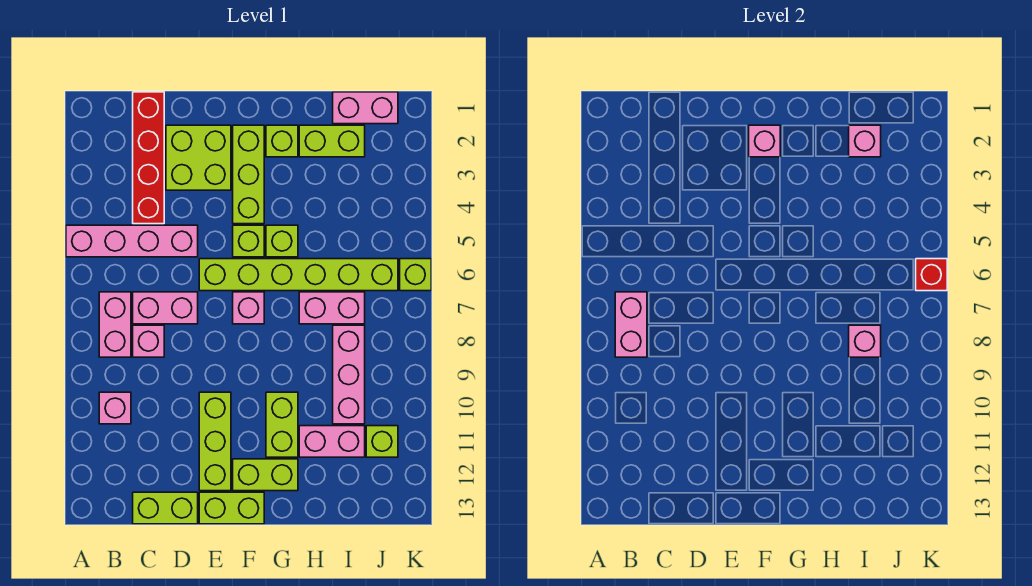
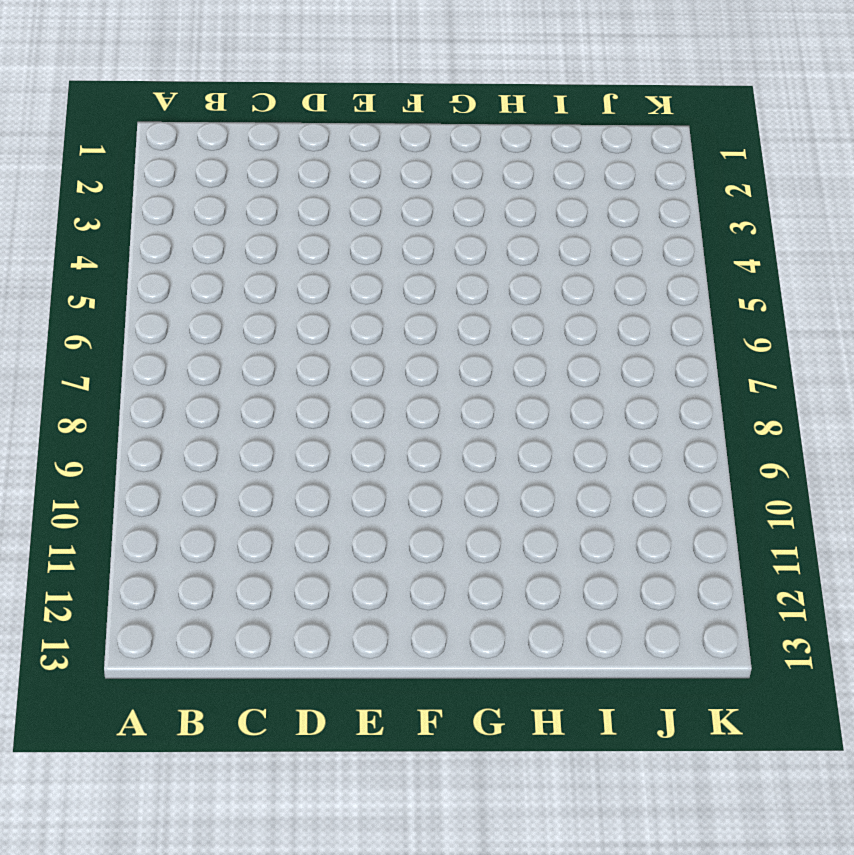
none -> pink brick A5:D5 level 1
none -> pink brick B7:B8 level 1
none -> pink brick B10 level 1
none -> red brick C1:C4 level 1

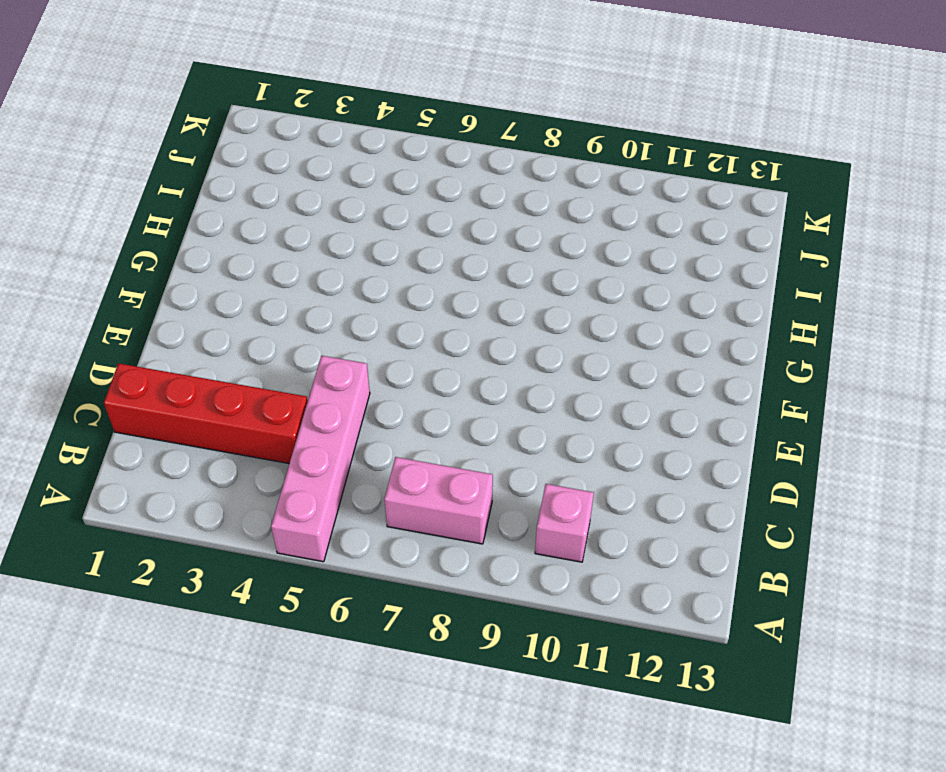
none -> pink brick C7:D7 level 1
none -> pink brick C8 level 1
none -> lime brick C13:D13 level 1
none -> lime brick D2:E3 level 1

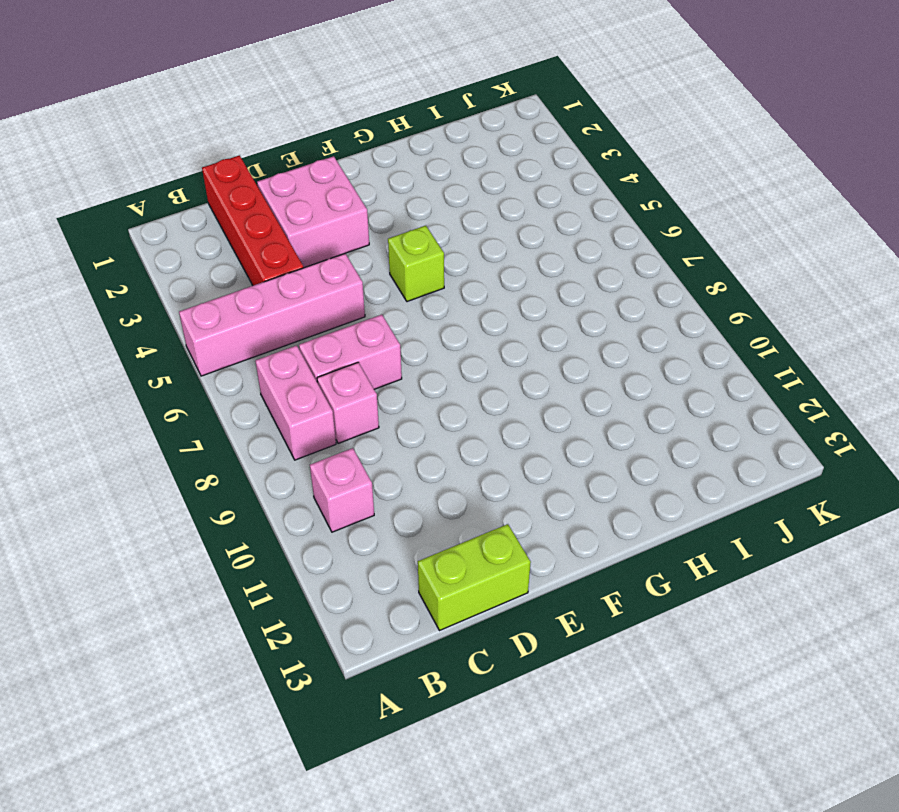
pink brick D2:E3 level 1 -> lime brick D2:E3 level 1
none -> lime brick E6:J6 level 1
none -> lime brick E10:E12 level 1
none -> lime brick E13:F13 level 1
none -> lime brick F2:F4 level 1

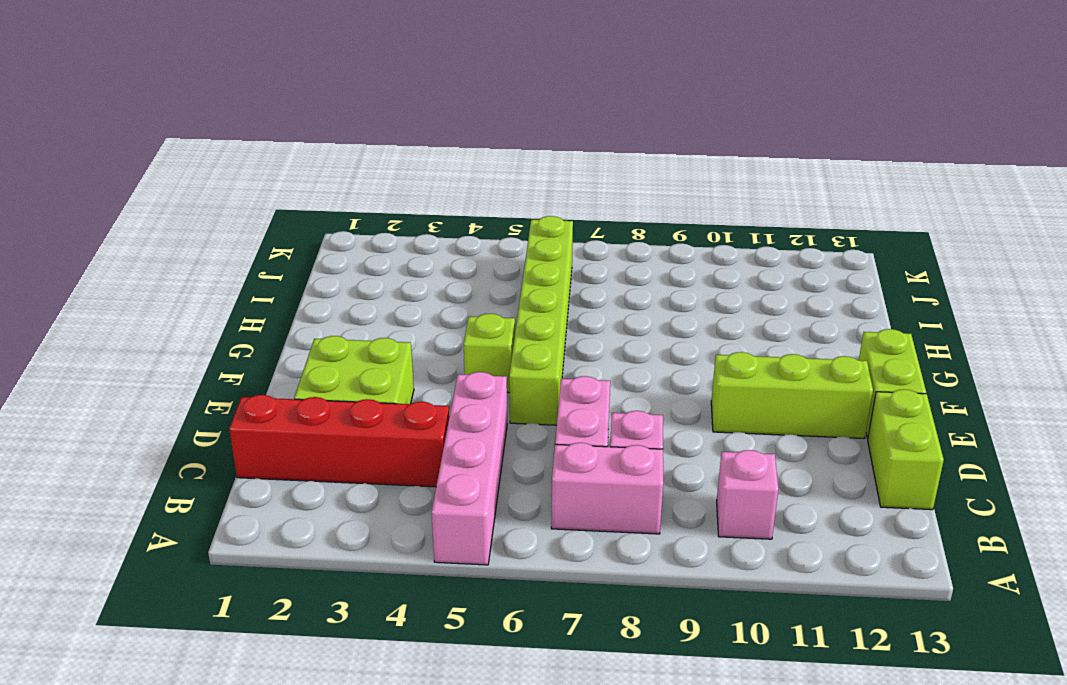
none -> lime brick F2:F4 level 1
none -> pink brick F7 level 1
none -> lime brick F12:G12 level 1
none -> lime brick G2 level 1

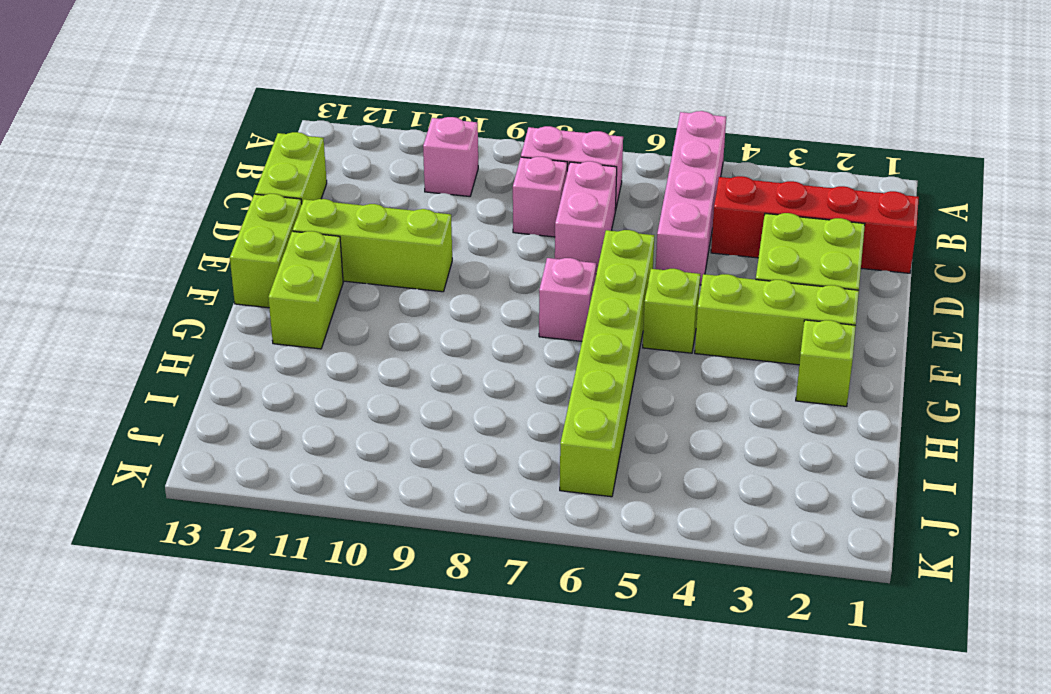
none -> lime brick G5 level 1
none -> lime brick G10:G11 level 1
none -> lime brick H2:I2 level 1
none -> pink brick H7:I7 level 1

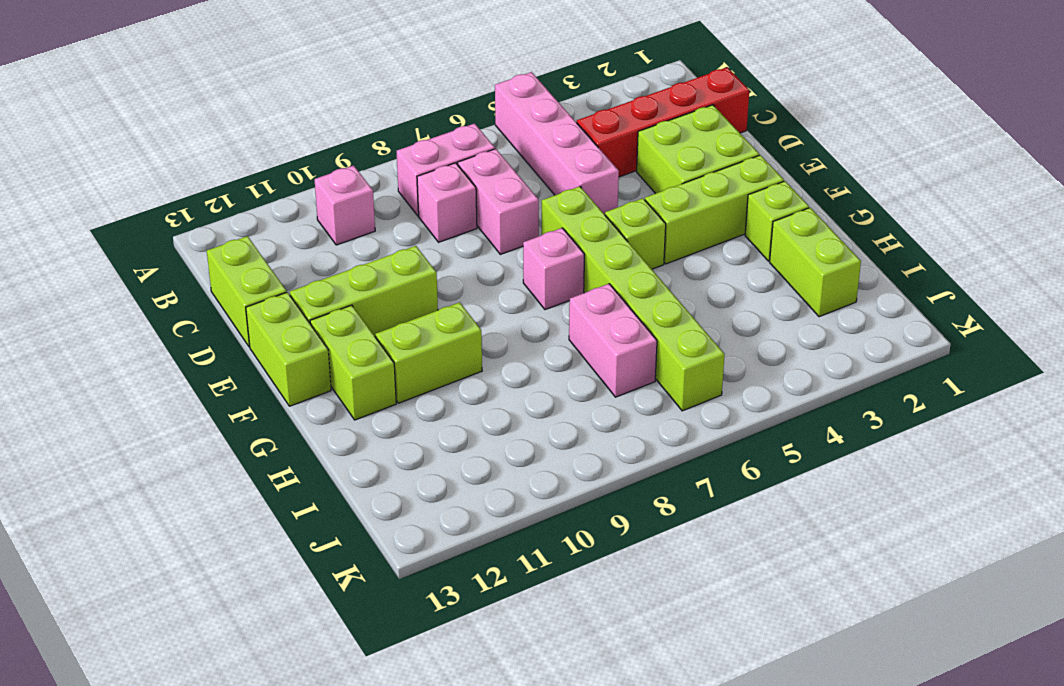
none -> lime brick G5 level 1
none -> pink brick H11:I11 level 1
none -> pink brick I1:J1 level 1
none -> pink brick I8:I10 level 1

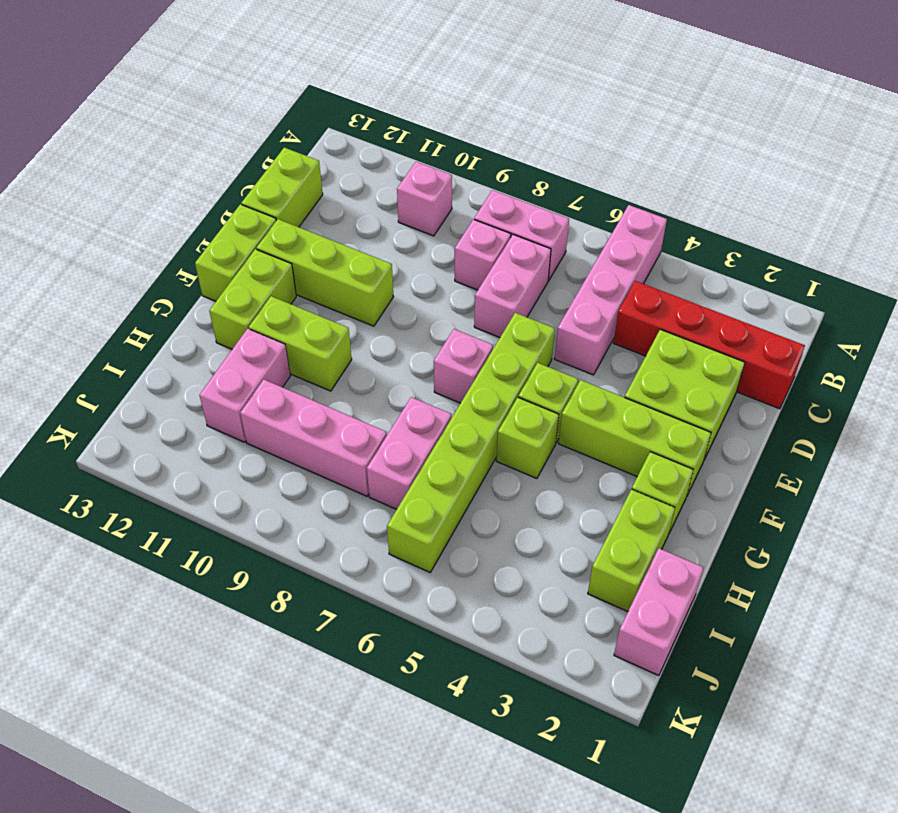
none -> lime brick J11 level 1
none -> lime brick K6 level 1
none -> pink brick B7:B8 level 2
none -> pink brick F2 level 2

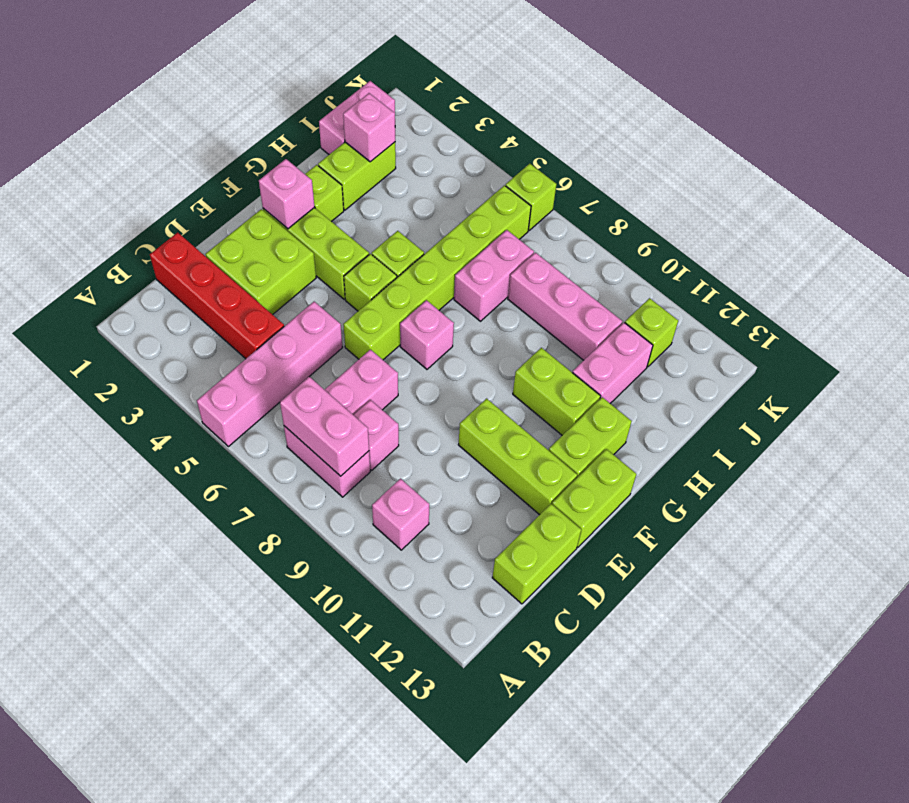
none -> pink brick I8 level 2
none -> red brick K6 level 2

